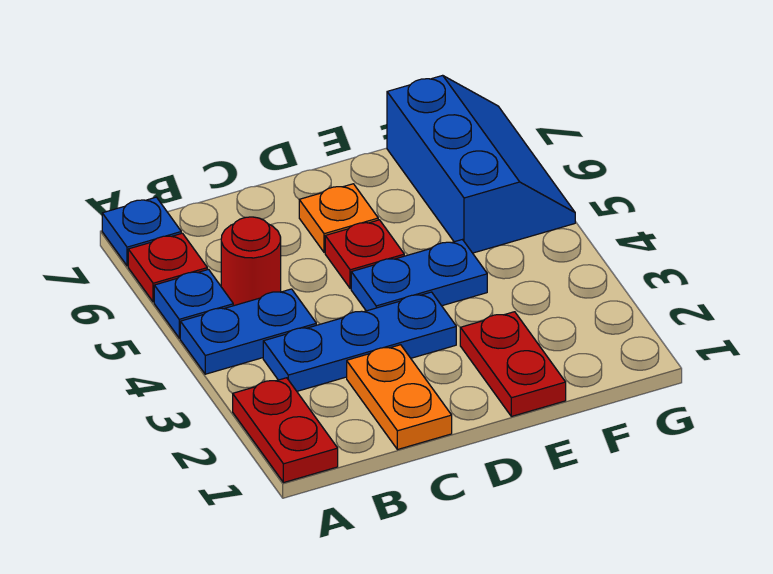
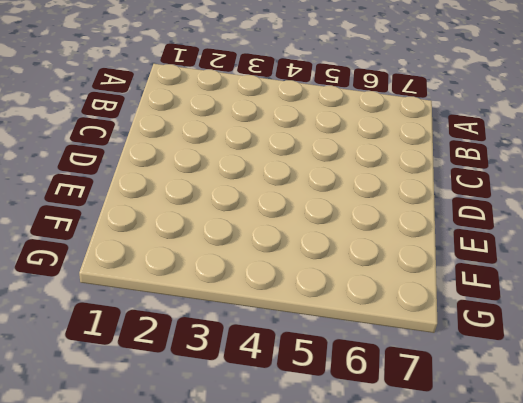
none -> red plate A1:A2 level 1
none -> blue plate A4:B4 level 1
none -> blue plate A5 level 1

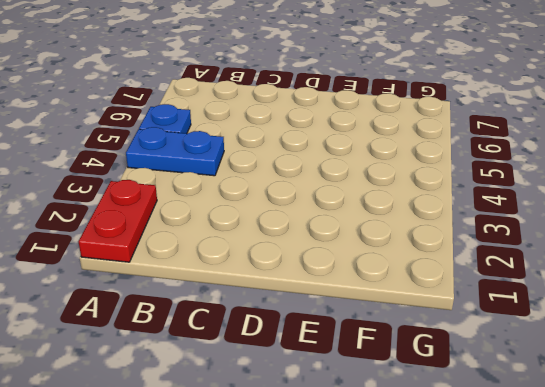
none -> red plate A6 level 1
none -> blue plate A7 level 1
none -> blue plate B3:D3 level 1

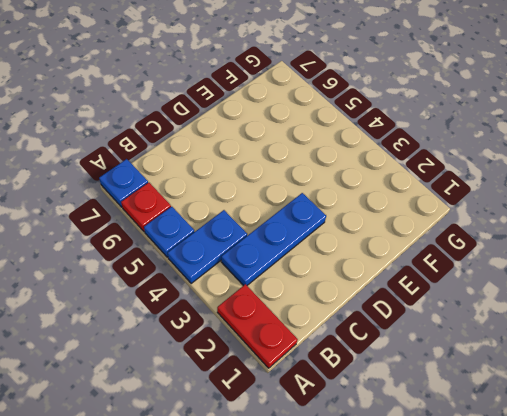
none -> red round brick B5 level 1
none -> orange plate C1:C2 level 1
none -> blue plate D4:E4 level 1

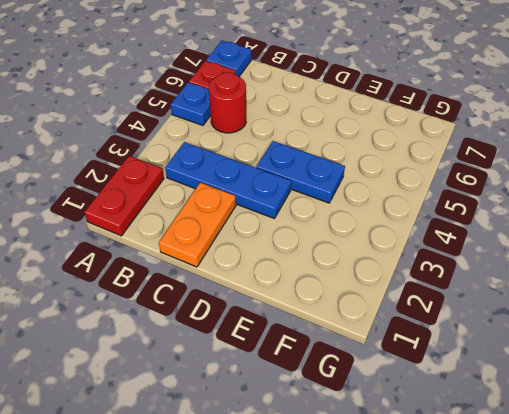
none -> blue plate A4:B4 level 1
none -> red plate D5 level 1
none -> orange plate D6 level 1

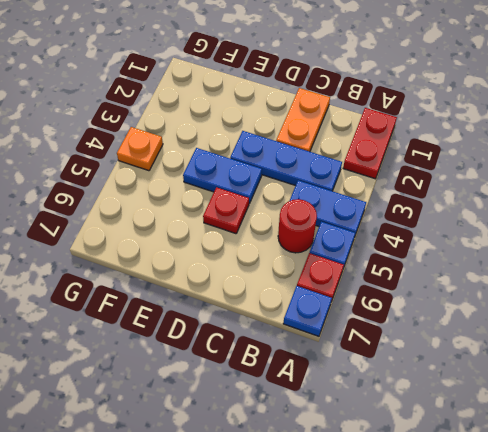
orange plate G4 level 1 -> orange plate D6 level 1
none -> red plate E1:E2 level 1
none -> blue slope F5:G7 level 1 top F

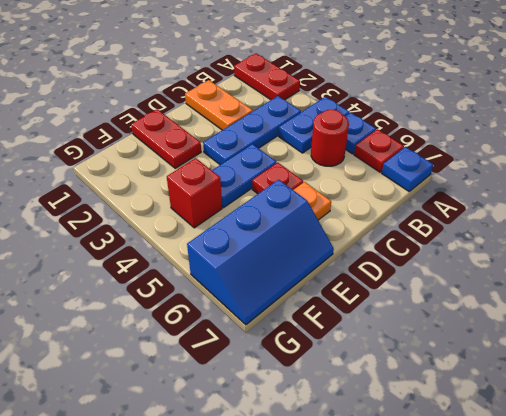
blue slope E6:G7 level 1 top 6 -> blue slope F5:G7 level 1 top F
red brick F4 level 1 -> none

